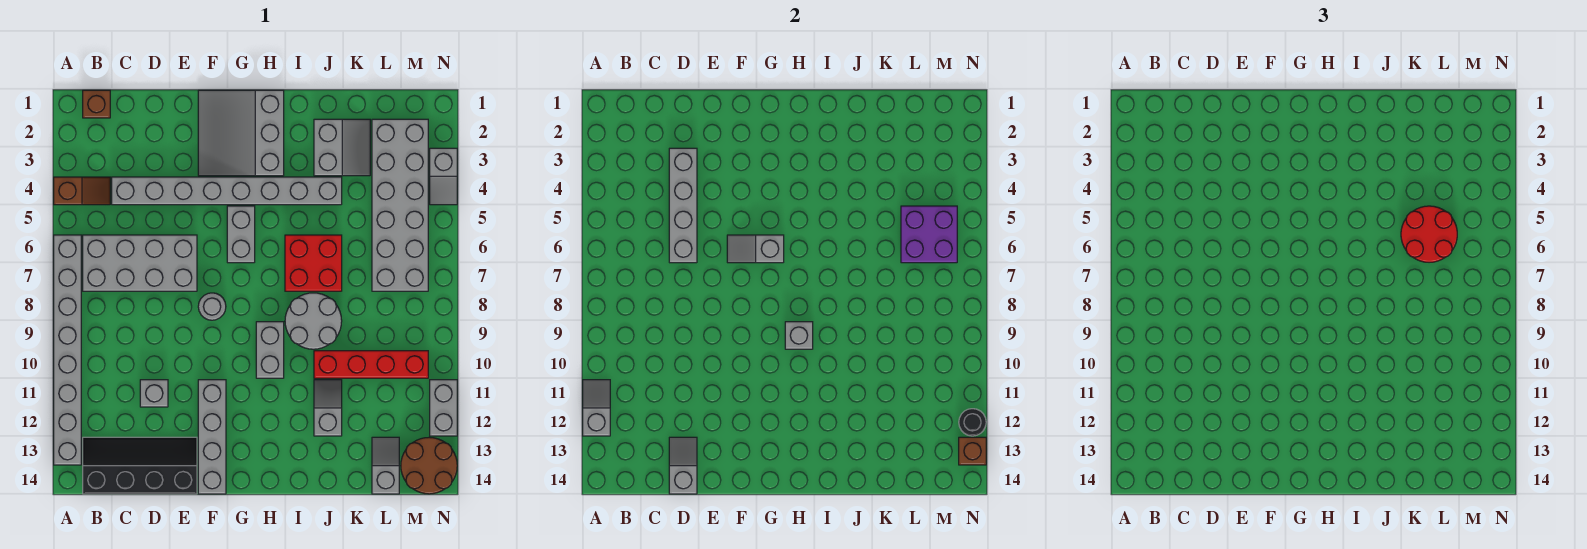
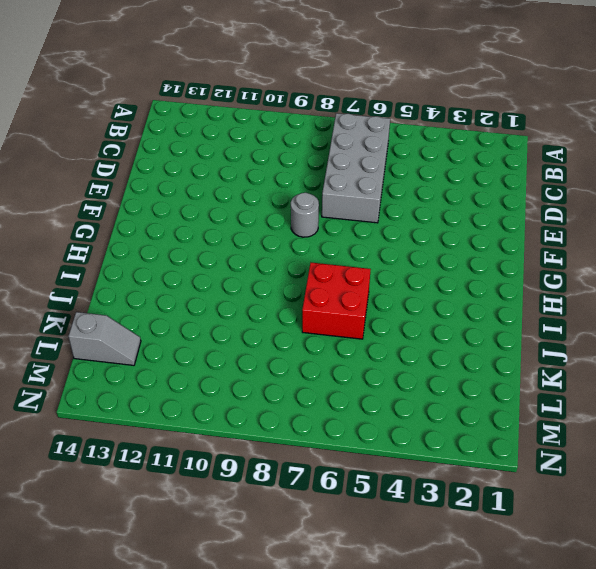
none -> brown slope A4:B4 level 1 top A
none -> grey brick A6:A13 level 1
none -> brown brick B1 level 1
none -> black slope B13:E14 level 1 top 14

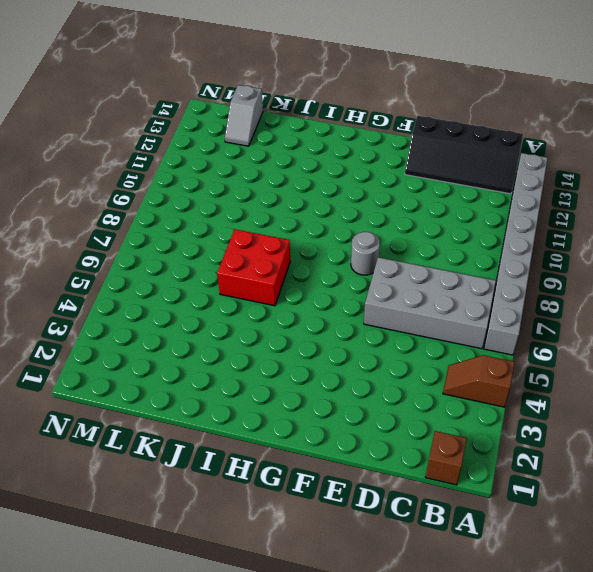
none -> grey brick C4:J4 level 1
none -> grey brick D11 level 1
none -> grey slope F1:H3 level 1 top H
none -> grey brick F11:F14 level 1

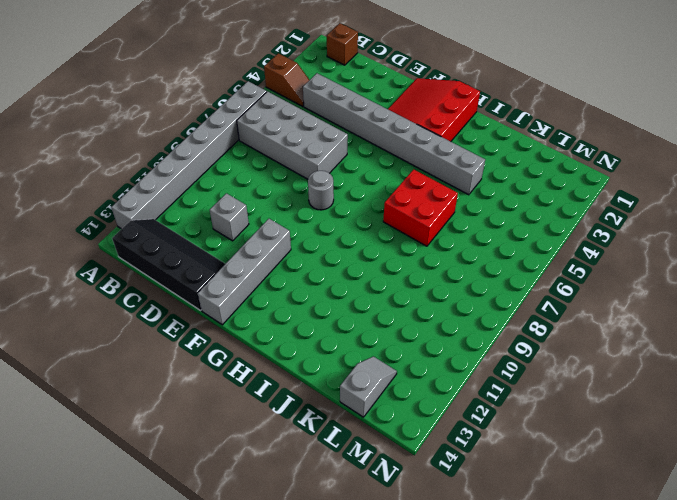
red slope F1:H3 level 1 top H -> grey slope F1:H3 level 1 top H
none -> grey brick G5:G6 level 1
none -> grey brick H9:H10 level 1
none -> grey round brick I8:J9 level 1
none -> grey slope J2:K3 level 1 top J

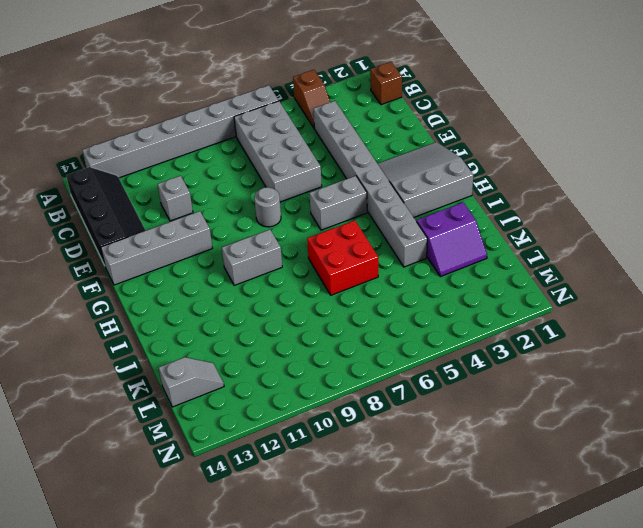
purple slope J2:K3 level 1 top J -> grey slope J2:K3 level 1 top J
none -> grey round brick I8:J9 level 1
none -> red brick J10:M10 level 1
none -> grey slope J11:J12 level 1 top 12
none -> grey brick L2:M7 level 1

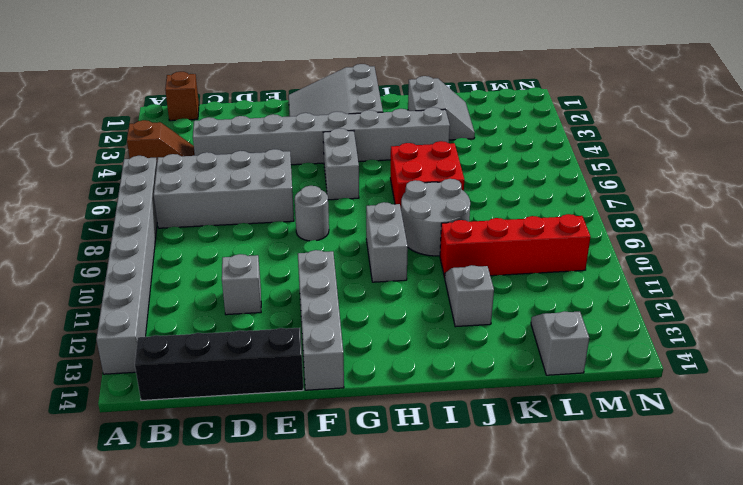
none -> grey brick L2:M7 level 1
none -> brown round brick M13:N14 level 1
none -> grey slope N3:N4 level 1 top 3
none -> grey brick N11:N12 level 1

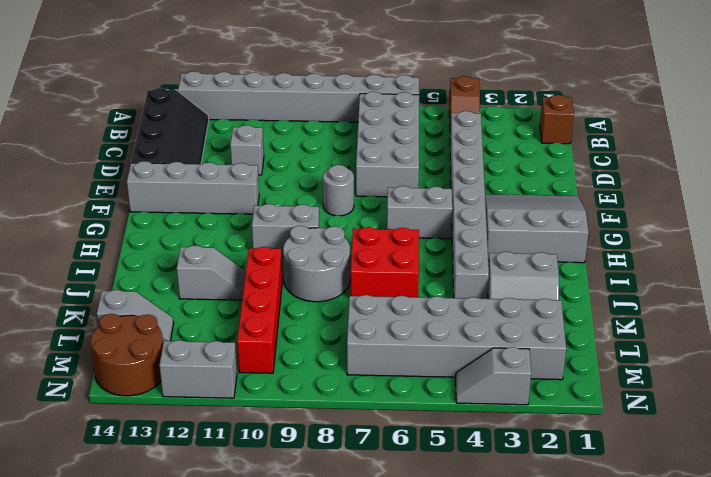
none -> grey slope A11:A12 level 2 top 12
none -> grey brick D3:D6 level 2
none -> grey slope D13:D14 level 2 top 14
none -> grey slope F6:G6 level 2 top G

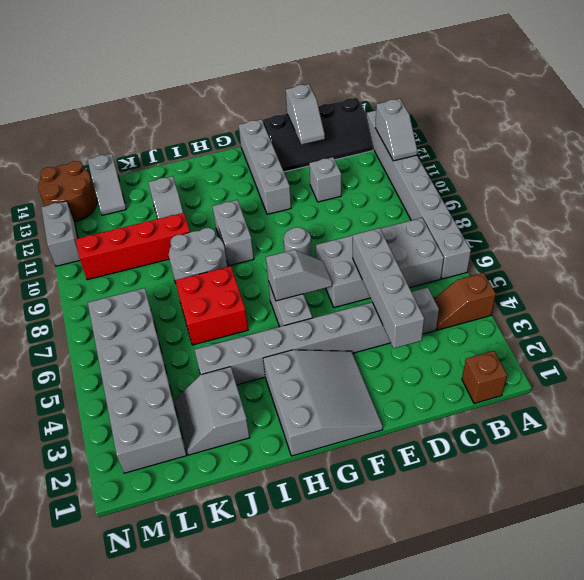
none -> grey slope N3:N4 level 1 top 3
none -> grey brick H9 level 2
none -> purple brick L5:M6 level 2
none -> black round brick N12 level 2

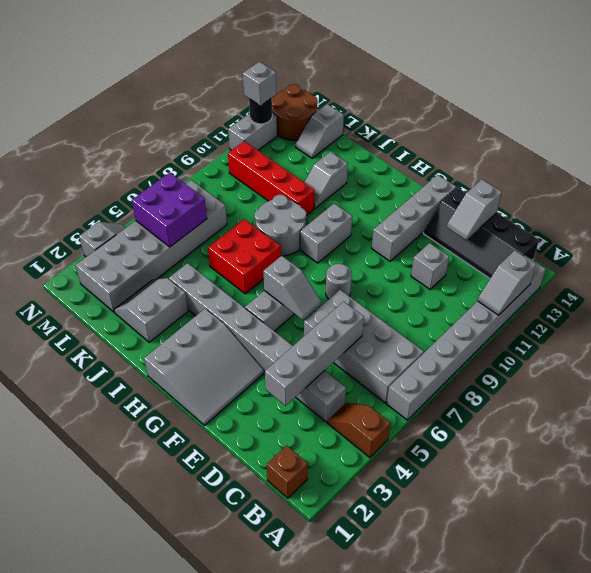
grey brick N12 level 3 -> grey brick H9 level 2
none -> brown brick N13 level 2
none -> red round brick K5:L6 level 3

